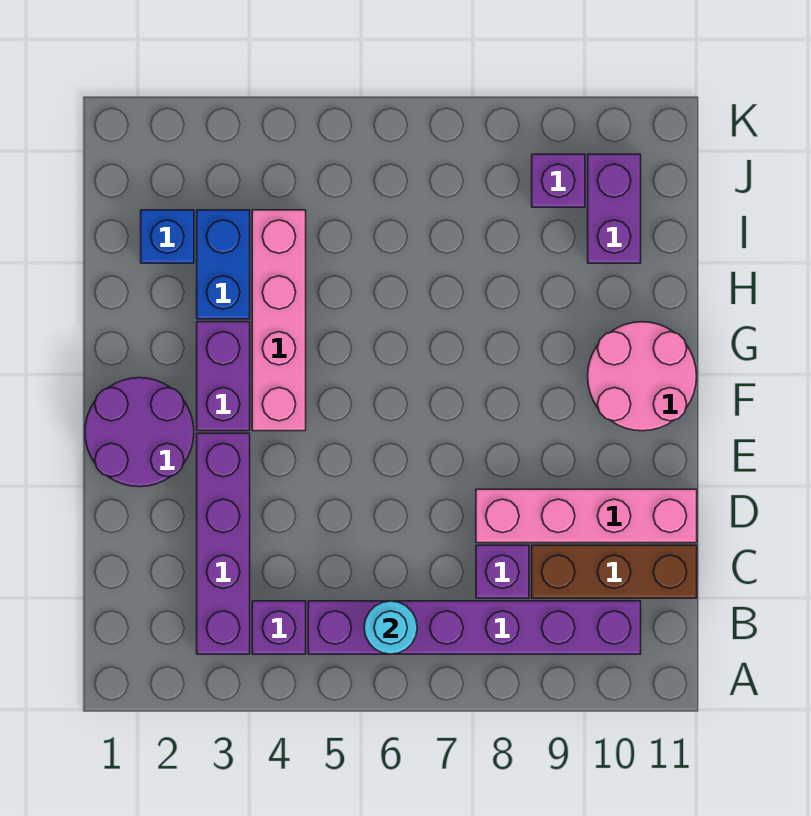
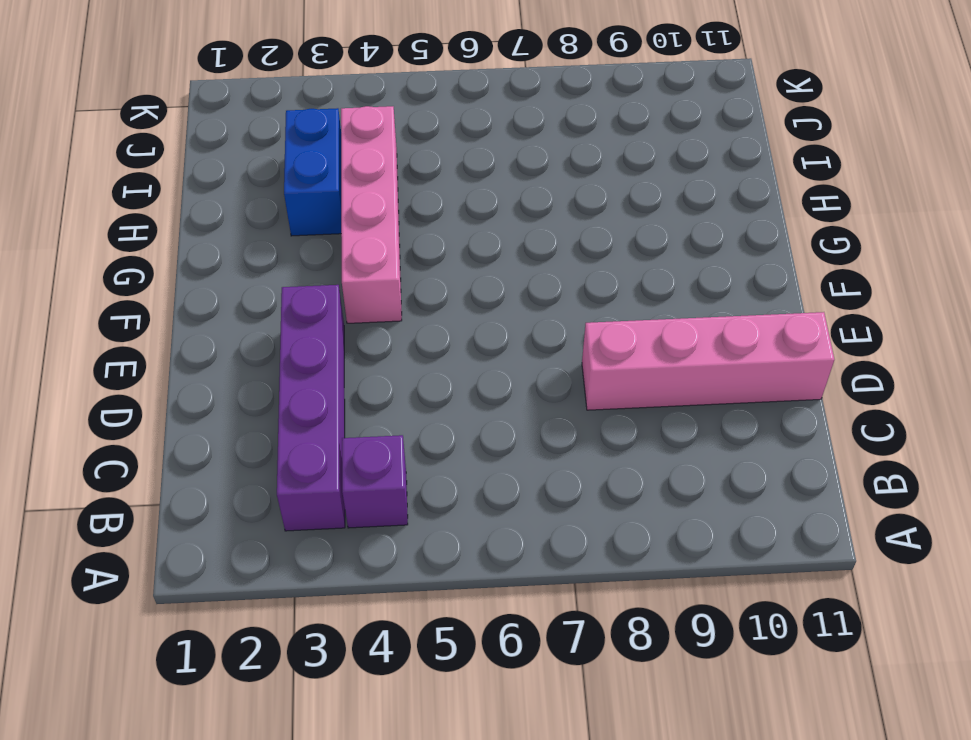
none -> purple brick B5:B10 level 1
none -> purple brick C8 level 1
none -> brown brick C9:C11 level 1

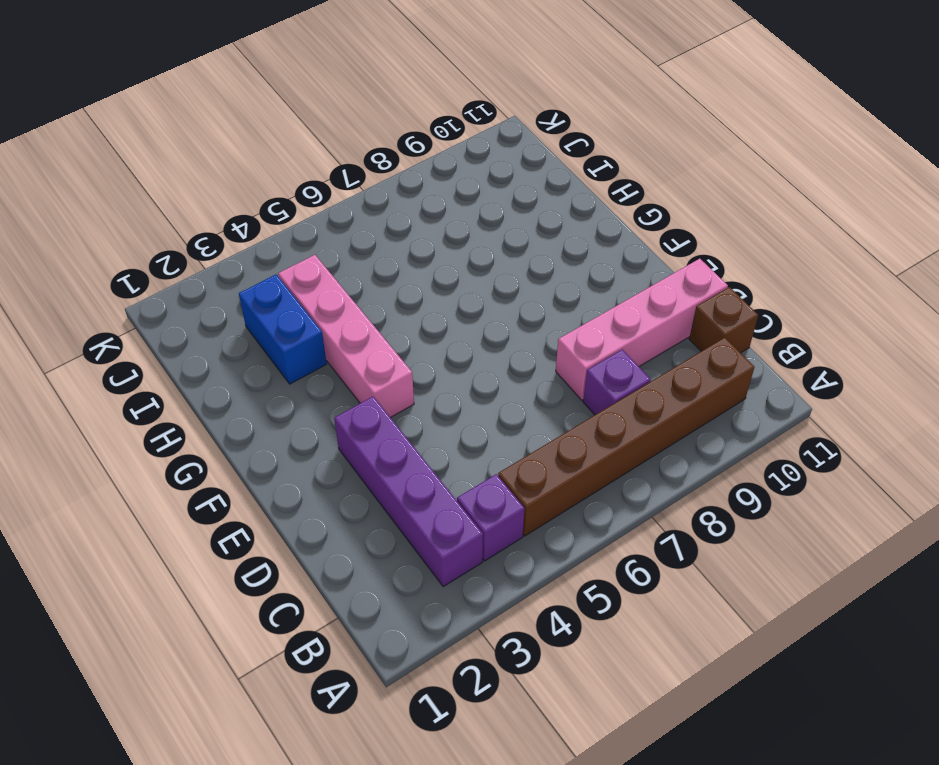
brown brick B5:B10 level 1 -> purple brick B5:B10 level 1
brown brick C11 level 1 -> brown brick C9:C11 level 1
none -> purple round brick E1:F2 level 1
none -> purple brick F3:G3 level 1
none -> pink round brick F10:G11 level 1

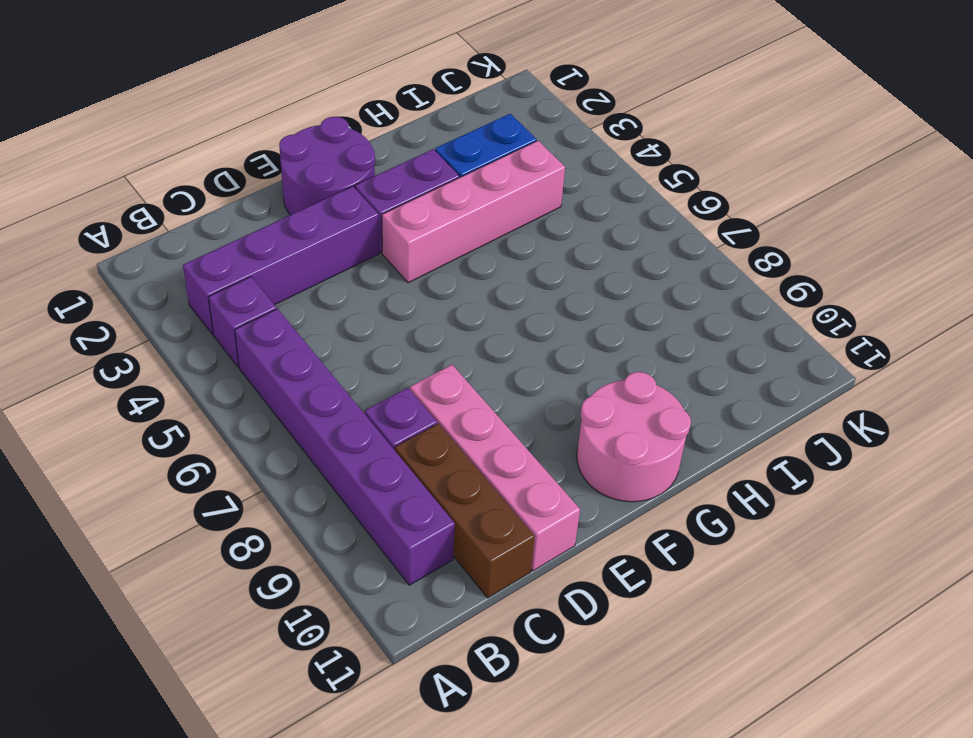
none -> blue brick I2 level 1
none -> purple brick I10:J10 level 1
none -> purple brick J9 level 1

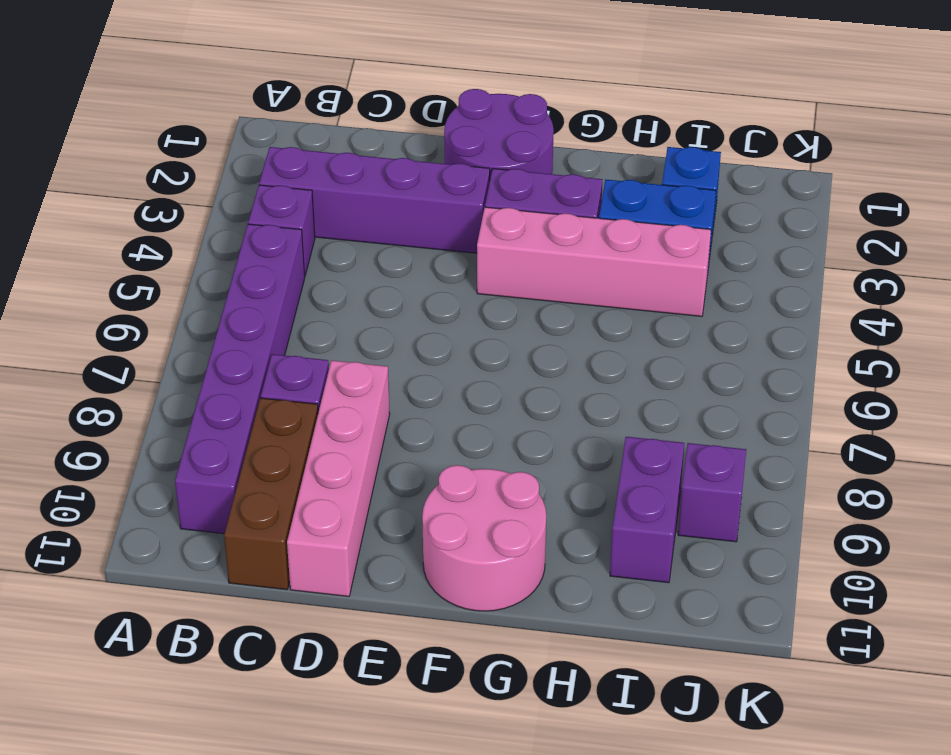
purple brick I9:I10 level 1 -> purple brick I10:J10 level 1
none -> cyan round brick B6 level 2

